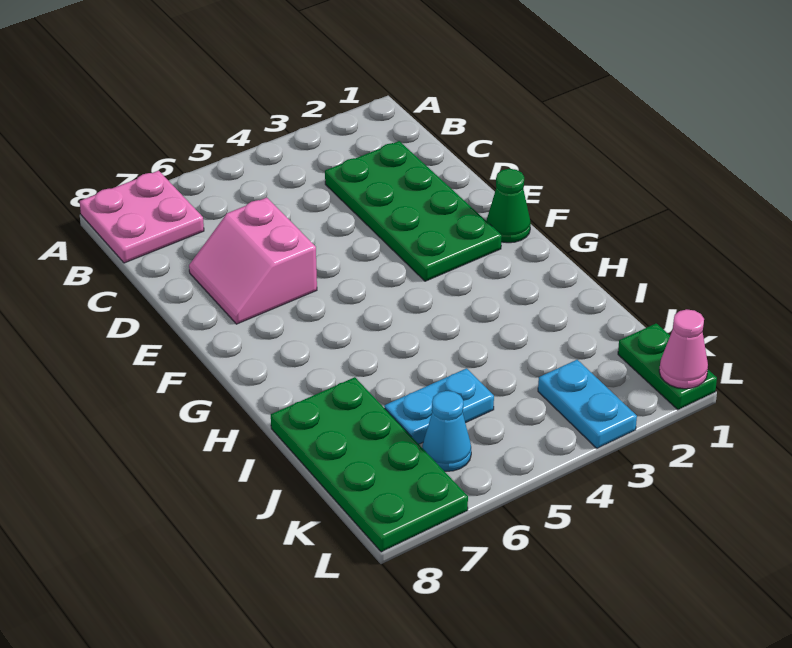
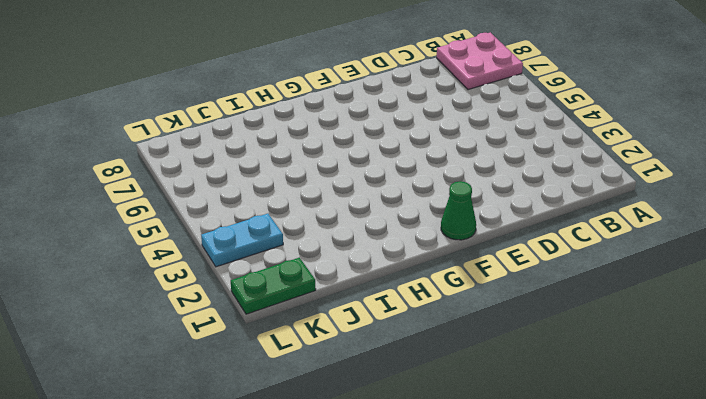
none -> green plate C2:F3 level 1
none -> pink slope D6:E7 level 1 top 6

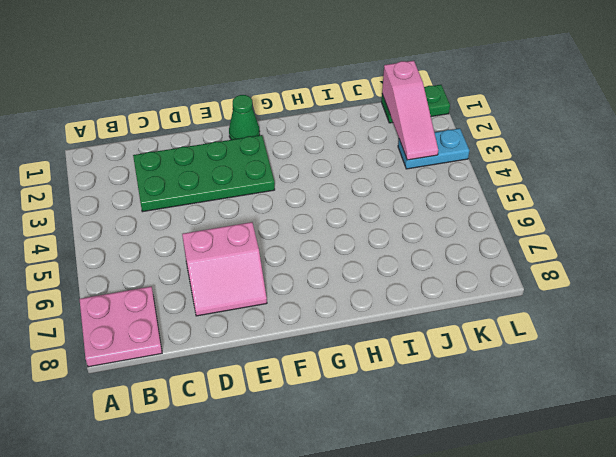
pink slope K1:K3 level 2 top 1 -> none
none -> green plate I7:L8 level 1
none -> cyan plate J5:J6 level 1

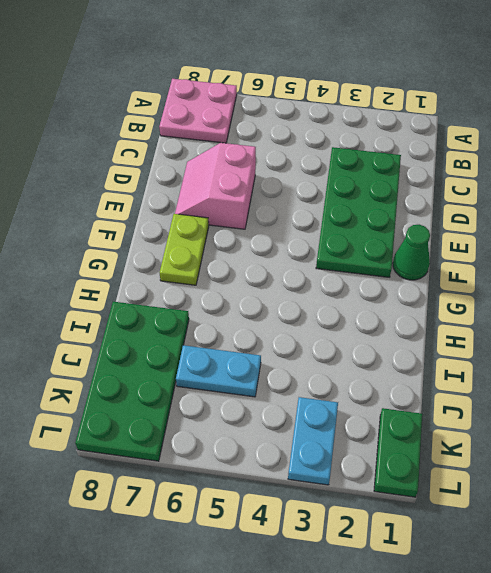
lime plate F7:G7 level 1 -> none
none -> cyan cone K6 level 1
none -> pink cone L1 level 2

